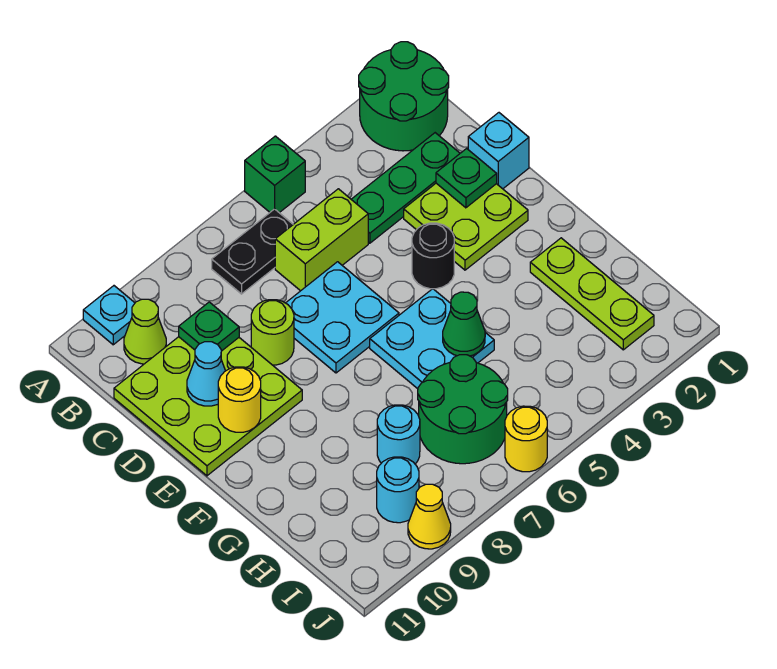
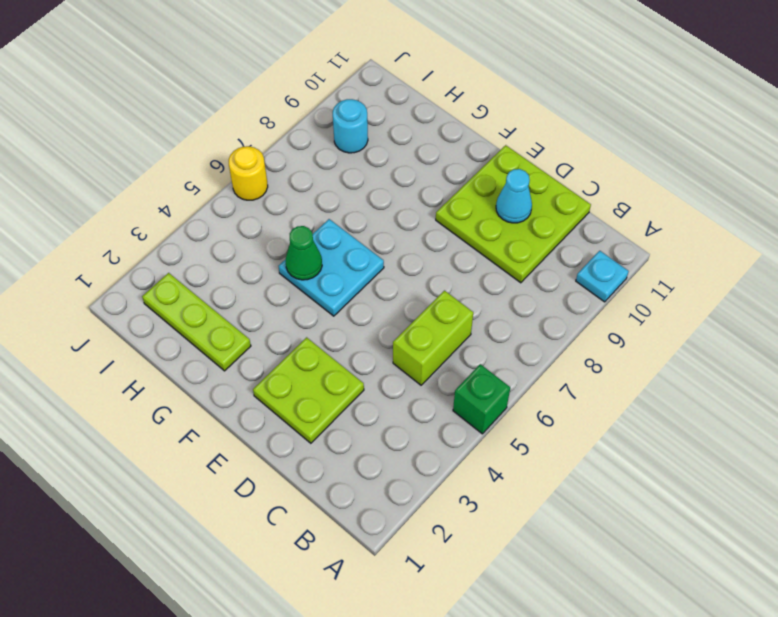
none -> green round brick A1:B2 level 1
none -> black plate B6:B7 level 1
none -> lime cone B10 level 1

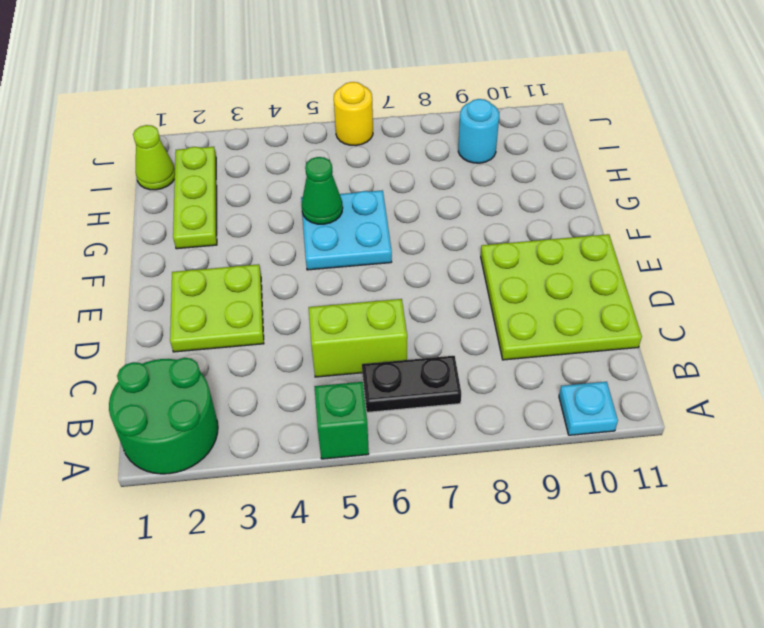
lime cone I1 level 1 -> lime cone B10 level 1
none -> green plate C2:C4 level 1
none -> cyan brick D1 level 1
none -> cyan plate D6:E7 level 1

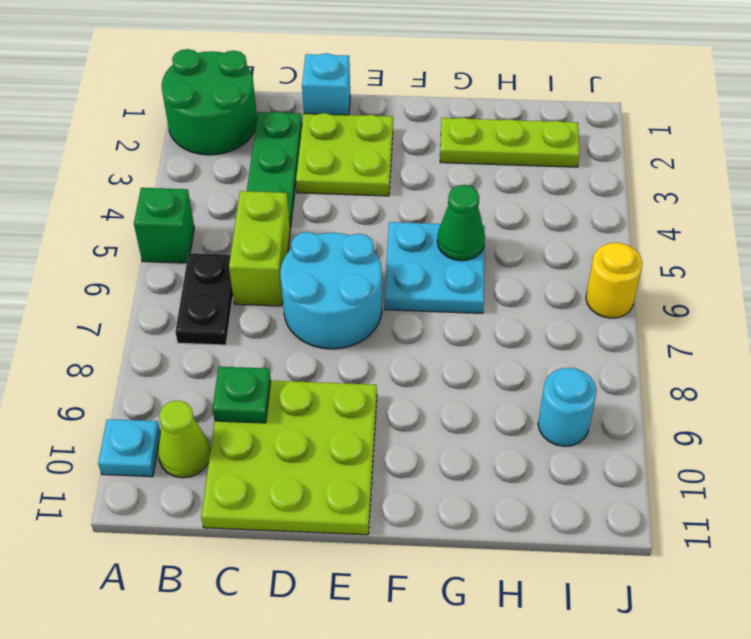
cyan round brick D6:E7 level 1 -> cyan plate D6:E7 level 1
none -> lime round brick D8 level 1
none -> black round brick E4 level 1
none -> green round brick H6:I7 level 1

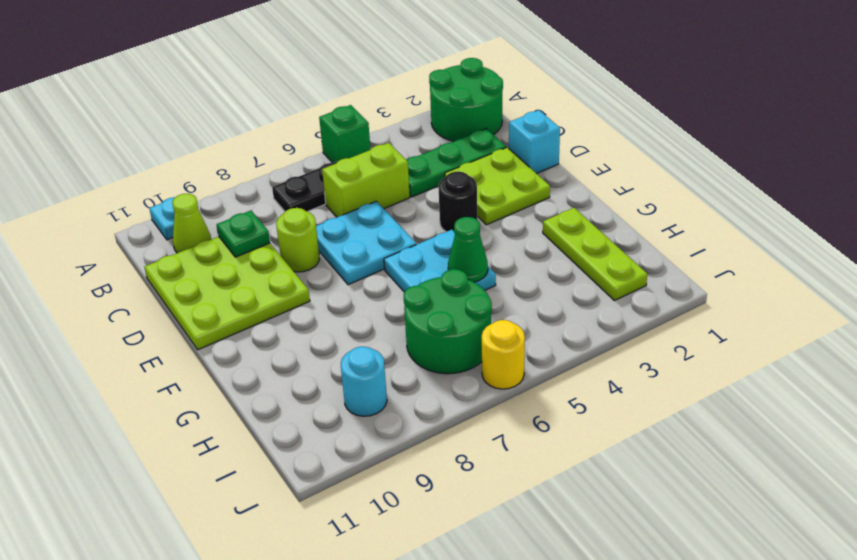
none -> cyan round brick H8 level 1
none -> yellow cone J9 level 1
none -> green plate D2 level 2

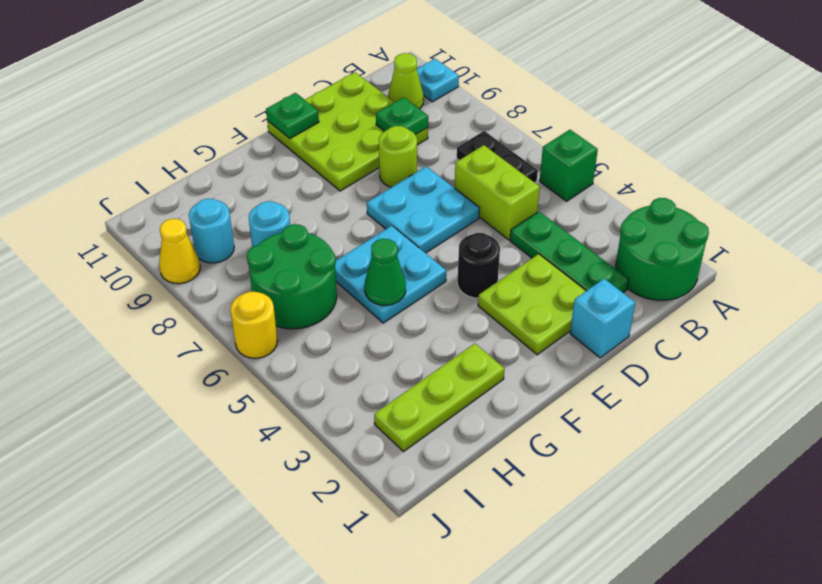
green plate E11 level 2 -> green plate D2 level 2
none -> cyan cone D10 level 2
none -> yellow round brick E10 level 2

